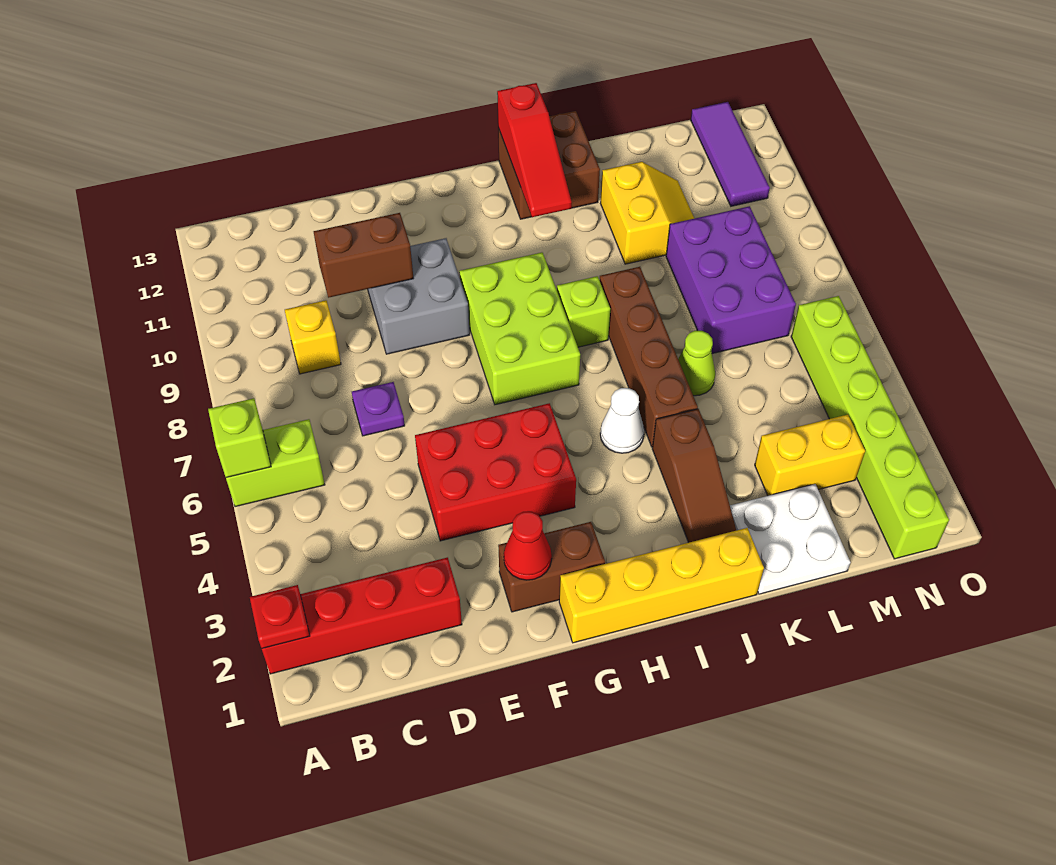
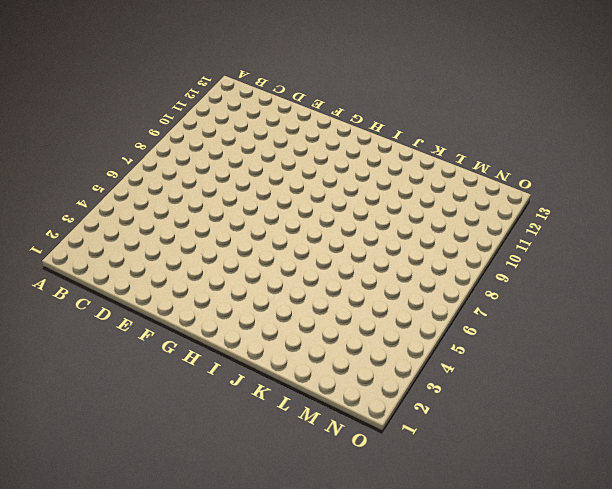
none -> red brick A2:D2 level 1
none -> lime brick A6:B6 level 1
none -> yellow brick C9 level 1

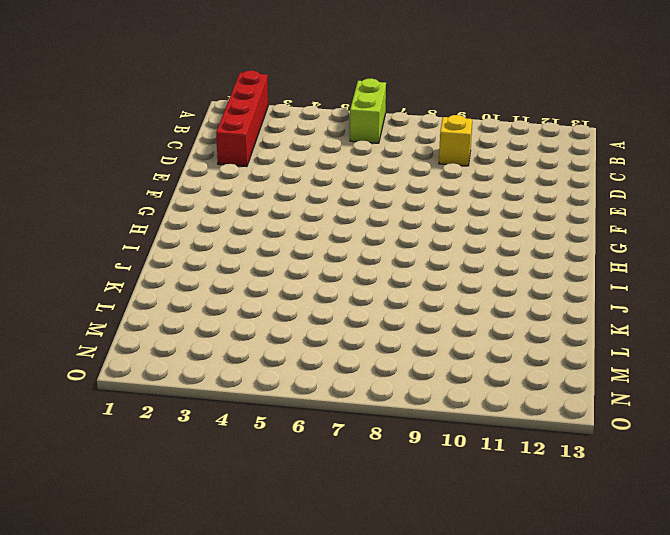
none -> purple plate D7 level 1
none -> red brick E4:G5 level 1
none -> grey brick E9:F10 level 1

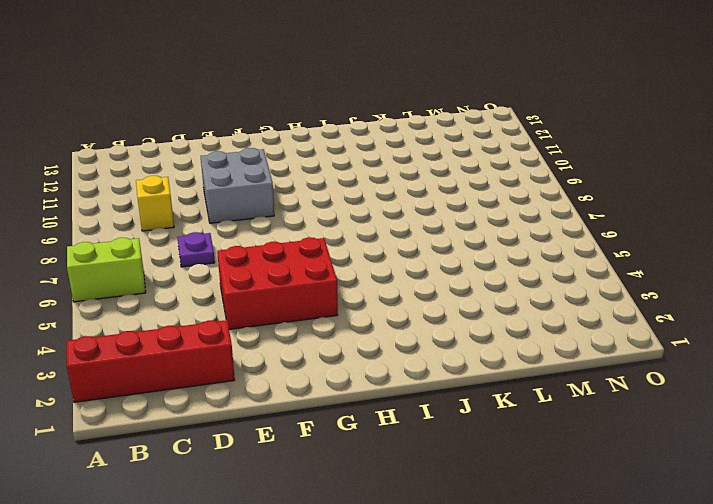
none -> brown brick F2:G2 level 1
none -> yellow brick G1:J1 level 1
none -> lime brick G7:H9 level 1

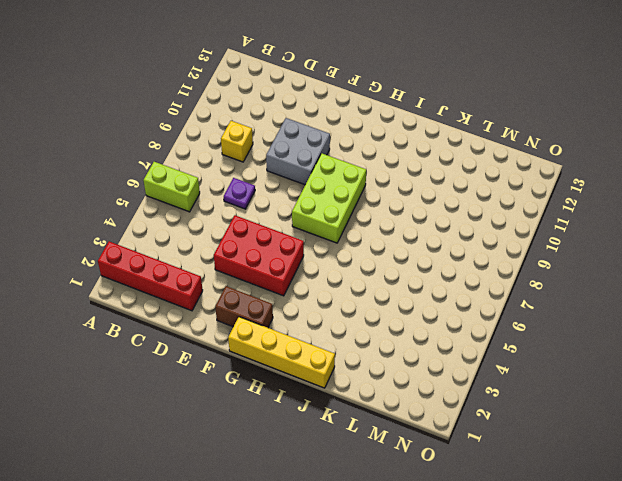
none -> white cone I5 level 1
none -> lime brick I8 level 1
none -> brown brick I12:J13 level 1

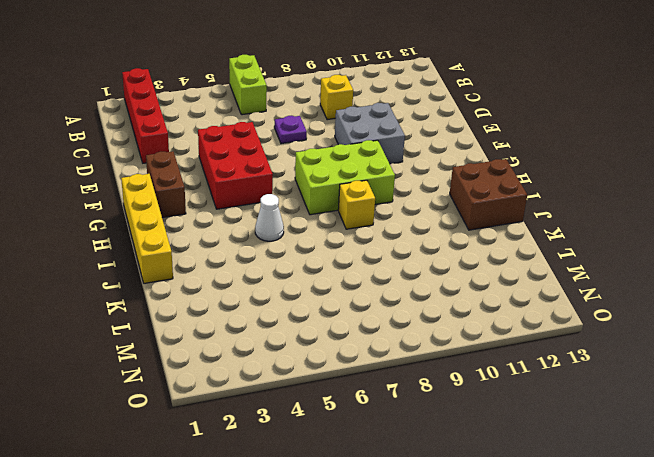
yellow brick I8 level 1 -> lime brick I8 level 1
none -> brown slope J2:J4 level 1 top 4
none -> brown brick J5:J8 level 1
none -> white plate K1:L2 level 1

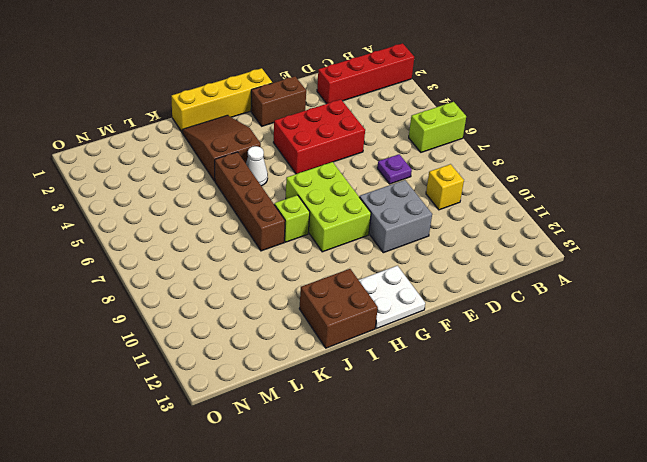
white plate G12:H13 level 1 -> white plate K1:L2 level 1
brown slope I2:J4 level 1 top 4 -> brown slope J2:J4 level 1 top 4
none -> lime cone K6 level 1
none -> yellow slope K10:L11 level 1 top K
none -> yellow brick L3:M3 level 1

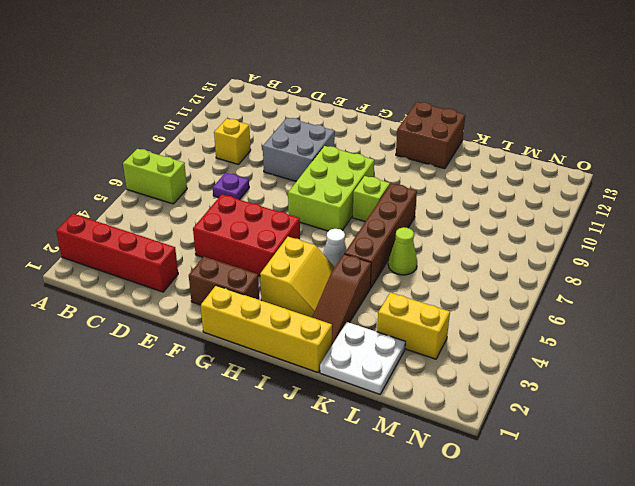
yellow slope H3:I4 level 1 top H -> yellow slope K10:L11 level 1 top K
none -> purple brick L7:M9 level 1
none -> lime brick N1:N6 level 1
none -> purple tile N11:N13 level 1

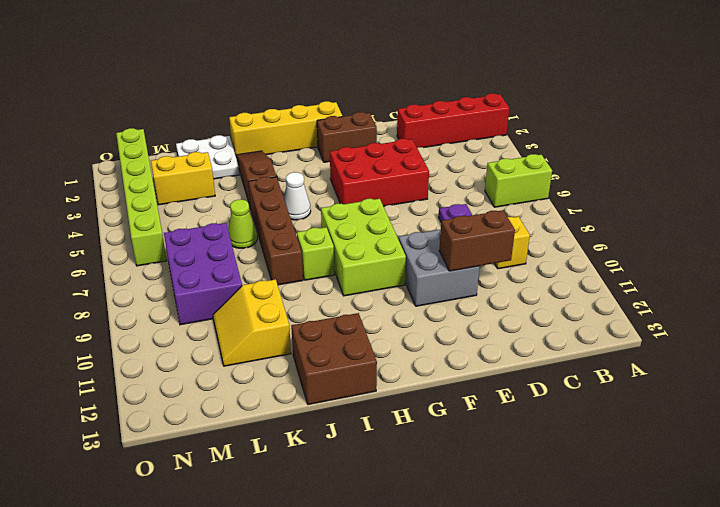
none -> purple tile N11:N13 level 1
none -> red plate A2 level 2
none -> lime brick A6 level 2

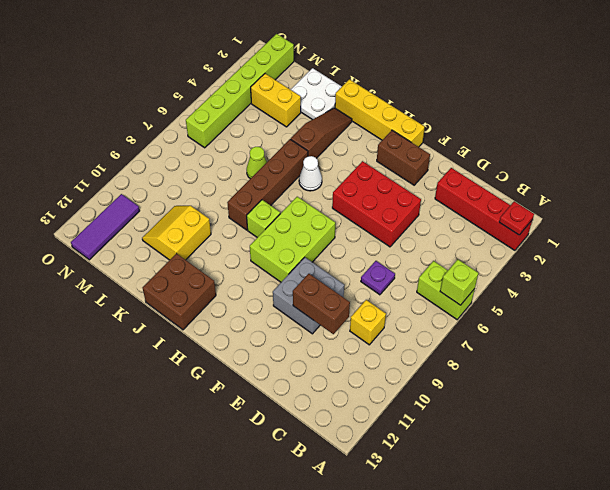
none -> purple brick L7:M9 level 1
none -> red cone F2 level 2
none -> red slope I11:I13 level 2 top 13

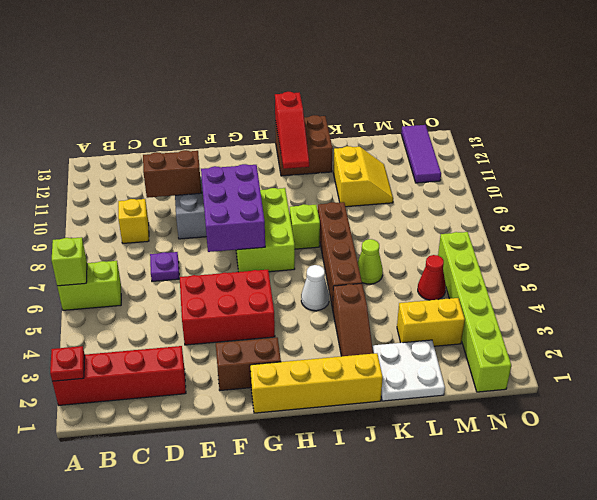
purple brick F7:G9 level 2 -> purple brick L7:M9 level 1
red cone M5 level 1 -> red cone F2 level 2

